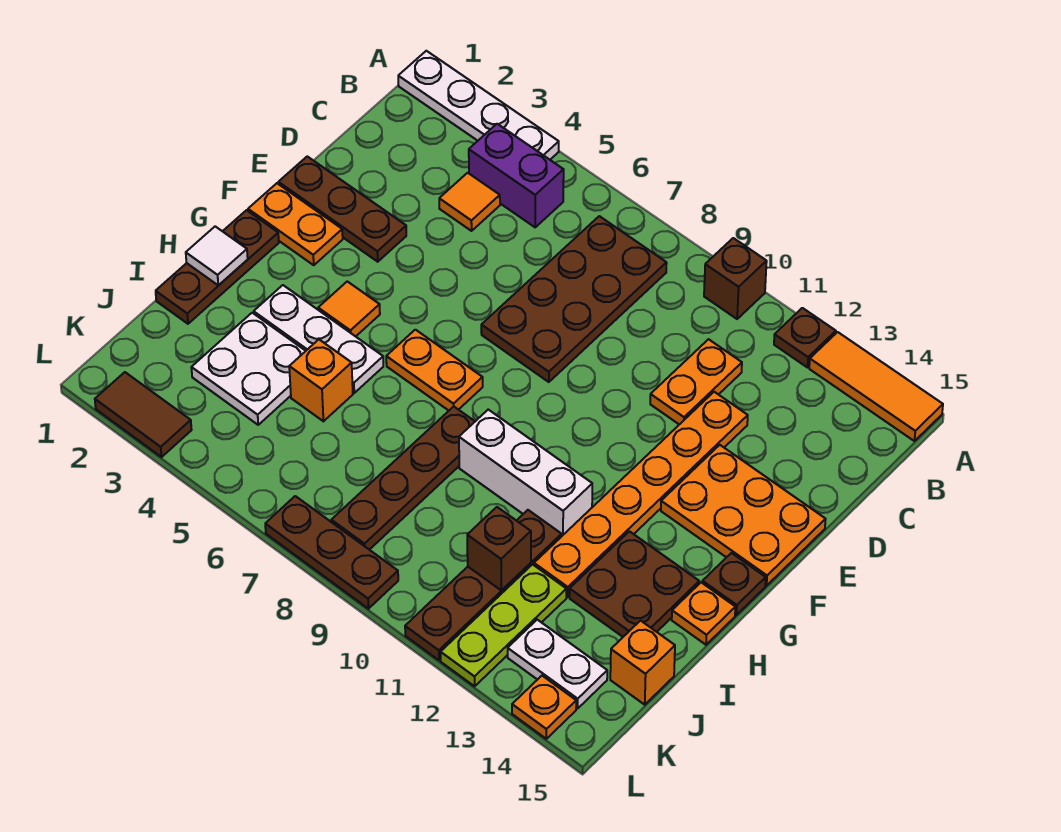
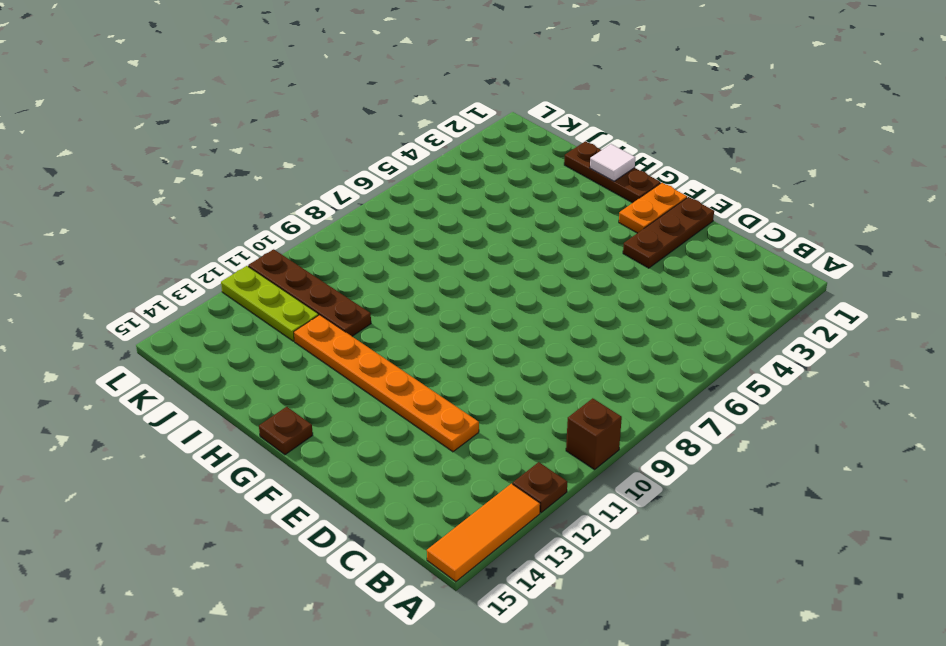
none -> white plate A1:A4 level 1
none -> purple brick B4:B5 level 1
none -> brown plate B7:E8 level 1
none -> orange tile C4 level 1

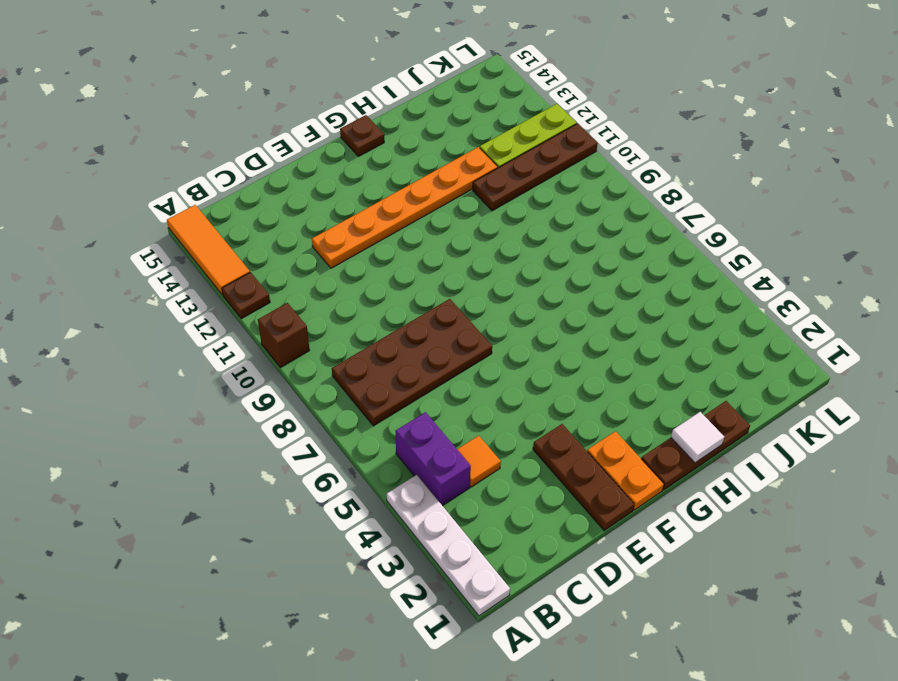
none -> orange plate C11:D11 level 1
none -> orange plate E13:F15 level 1
none -> orange tile G4 level 1
none -> orange plate G6:G7 level 1

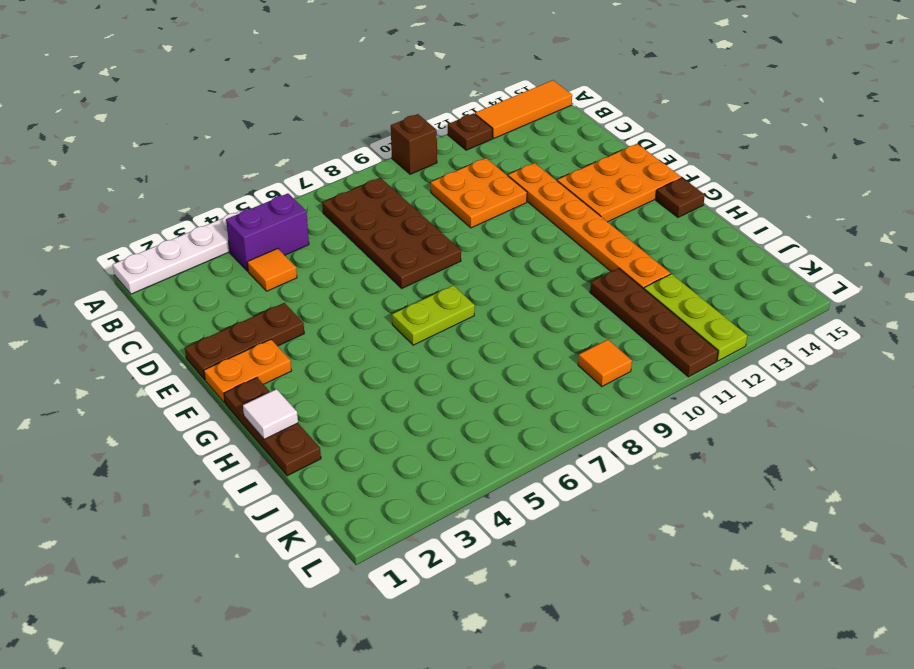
orange plate C10:D11 level 1 -> orange plate C11:D11 level 1
lime plate G6:G7 level 1 -> orange plate G6:G7 level 1
orange tile K9 level 1 -> orange tile G4 level 1
none -> white plate H3:H5 level 1
none -> brown plate H8:K8 level 1
none -> white brick H9:H11 level 1
none -> brown plate H13:I14 level 1

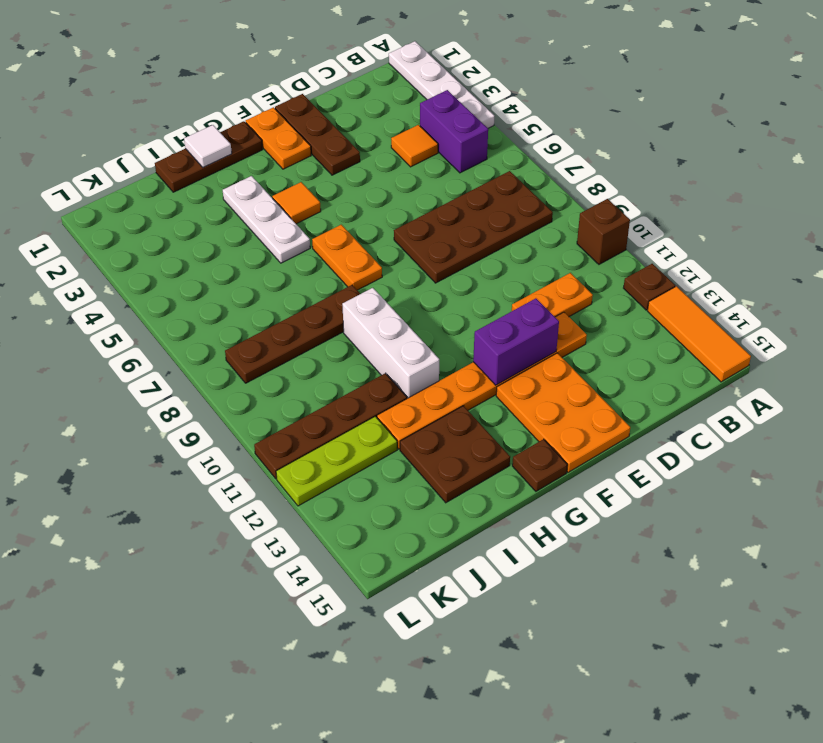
purple brick E12:F12 level 2 -> none
none -> orange plate H15 level 1
none -> white plate I3:J4 level 1
none -> orange brick I5 level 1
none -> orange brick J15 level 1

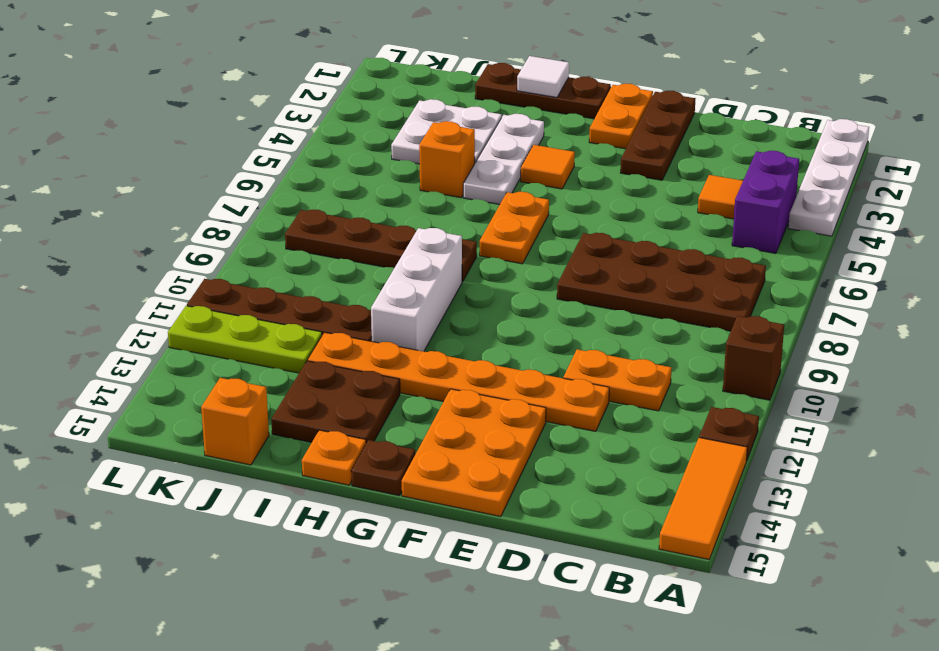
none -> white plate K13:K14 level 1
none -> brown tile L2:L3 level 1
none -> brown plate L7:L9 level 1
none -> orange plate L14 level 1

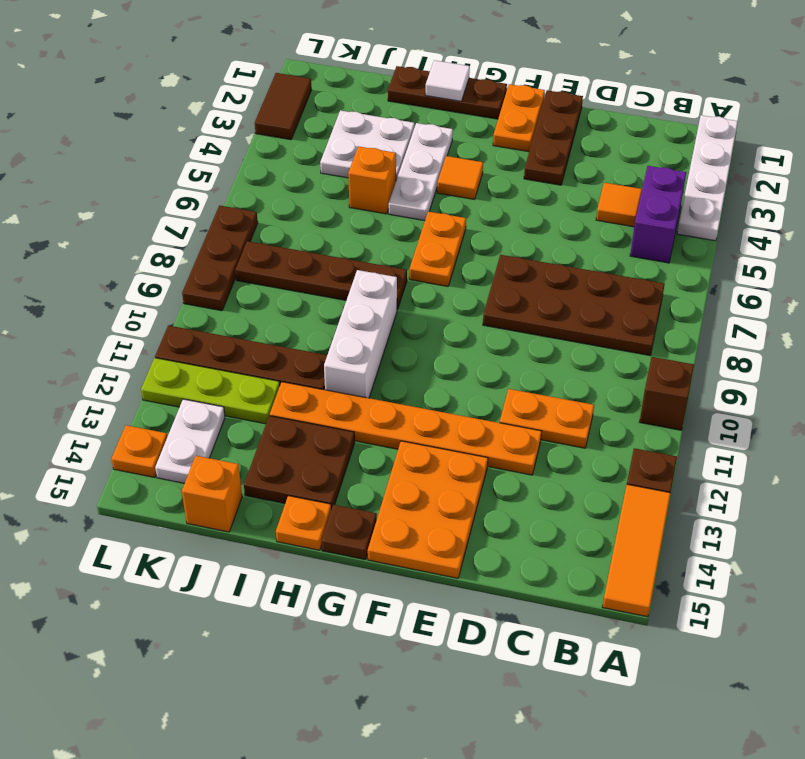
none -> brown brick J11 level 2

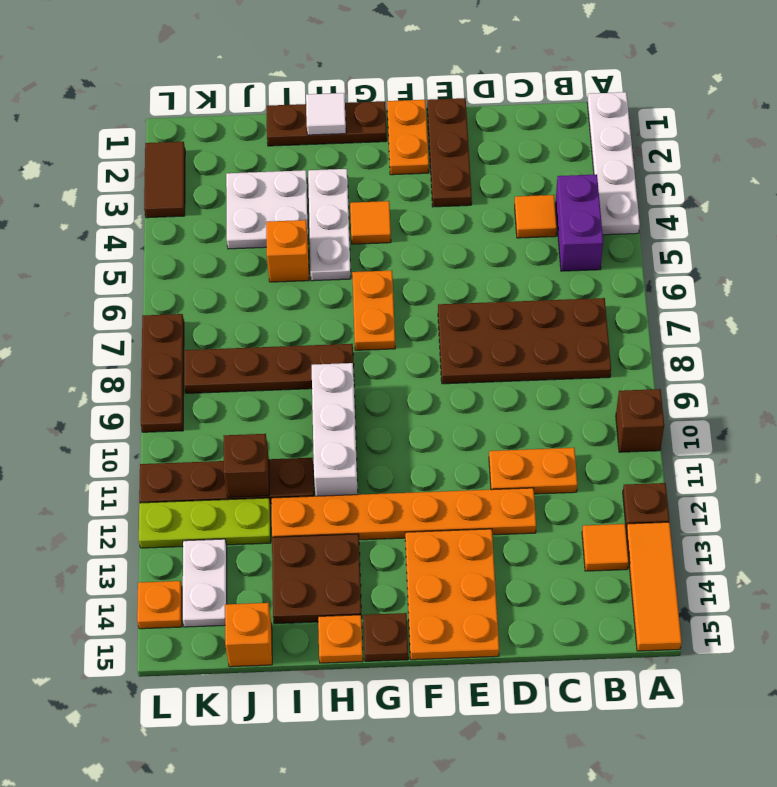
orange tile B13 level 1 -> none

